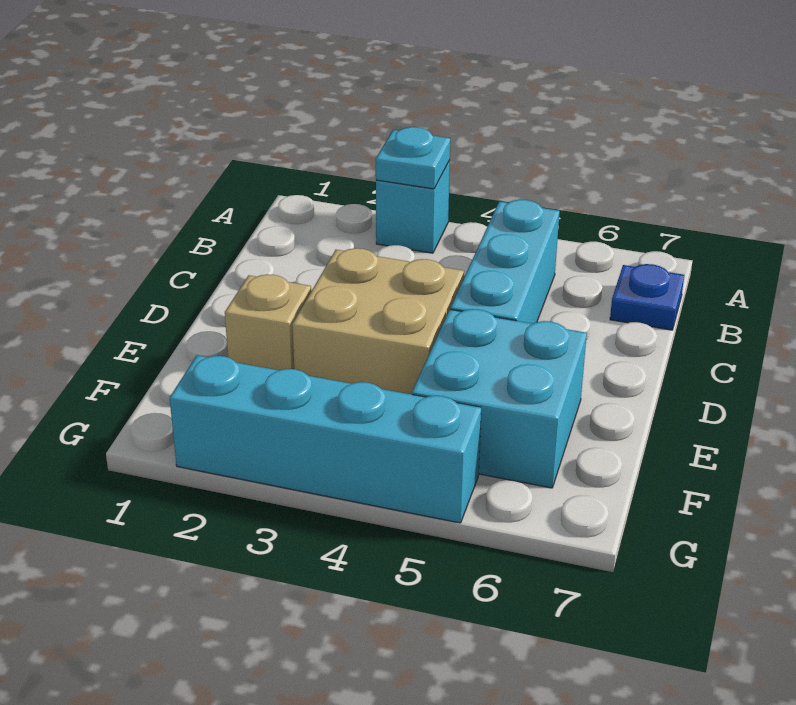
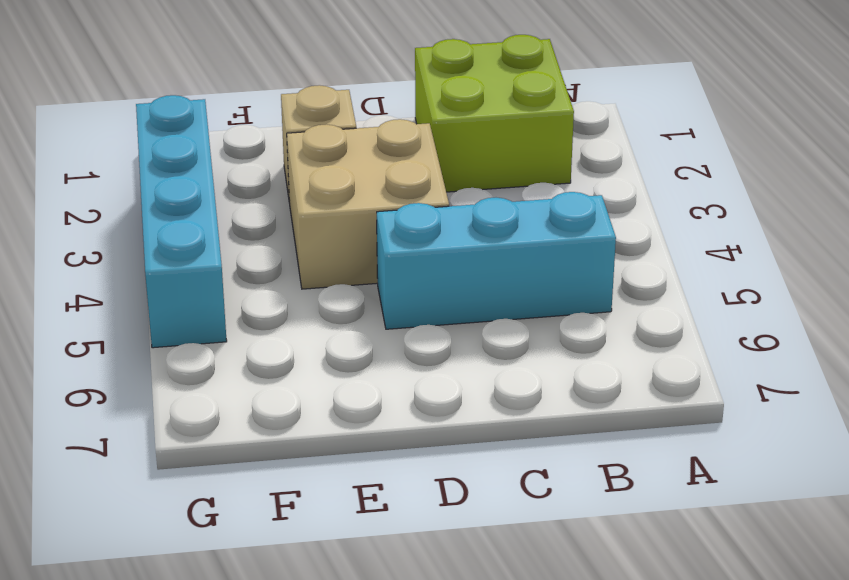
lime brick B1:C2 level 1 -> none
none -> cyan brick A3 level 1
none -> blue plate B7 level 1

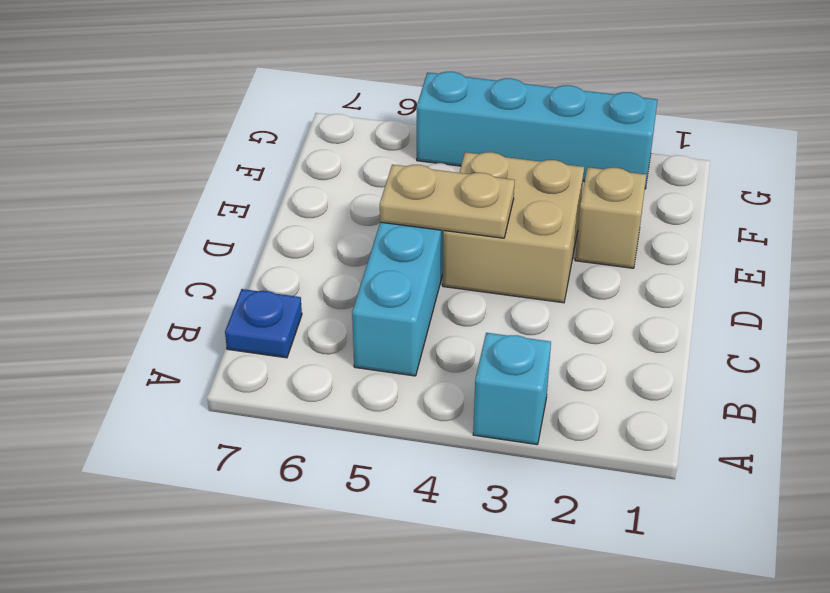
tan plate D4:D5 level 2 -> none
none -> cyan brick E5:F6 level 1
none -> cyan plate A3 level 2

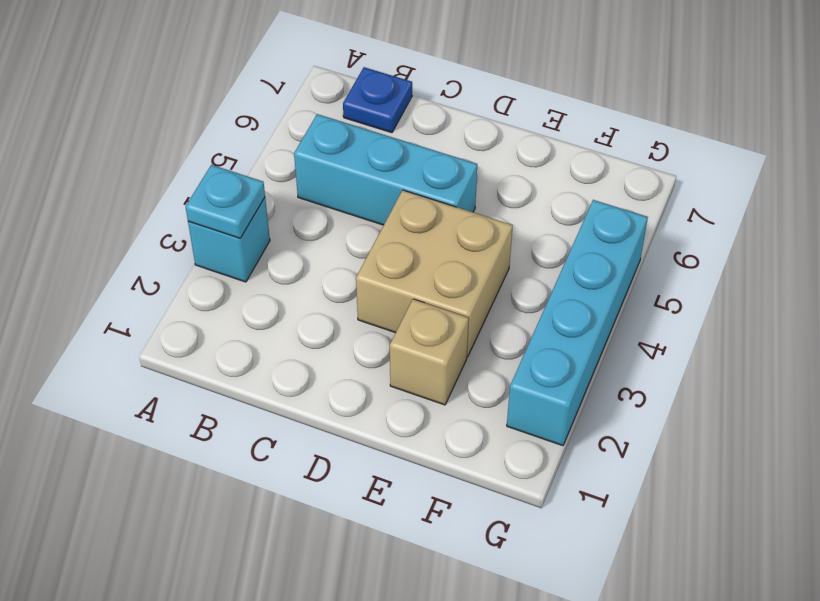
none -> cyan brick E5:F6 level 1

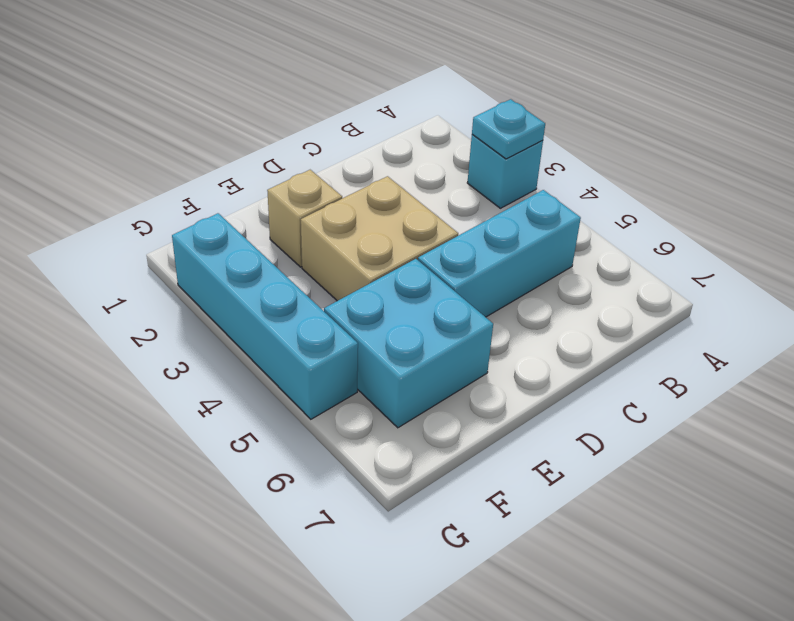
none -> blue plate B7 level 1

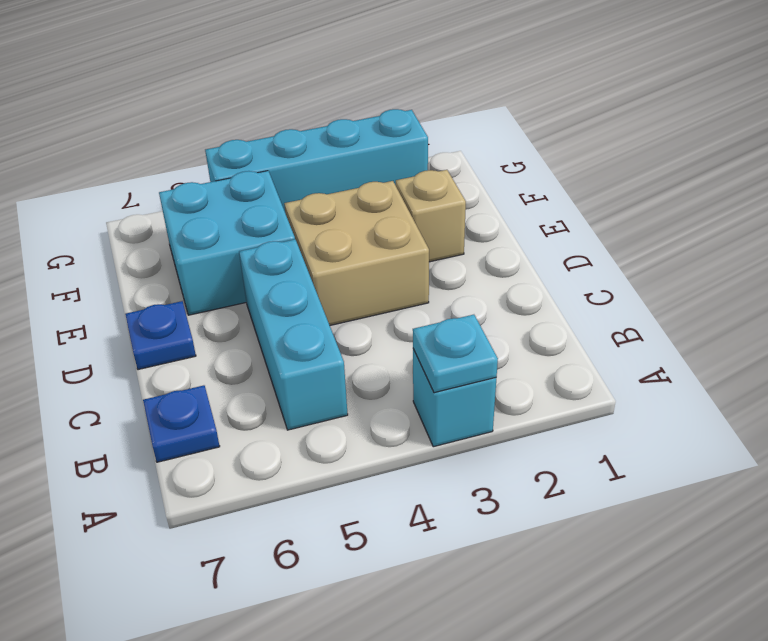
blue plate D7 level 1 -> none

